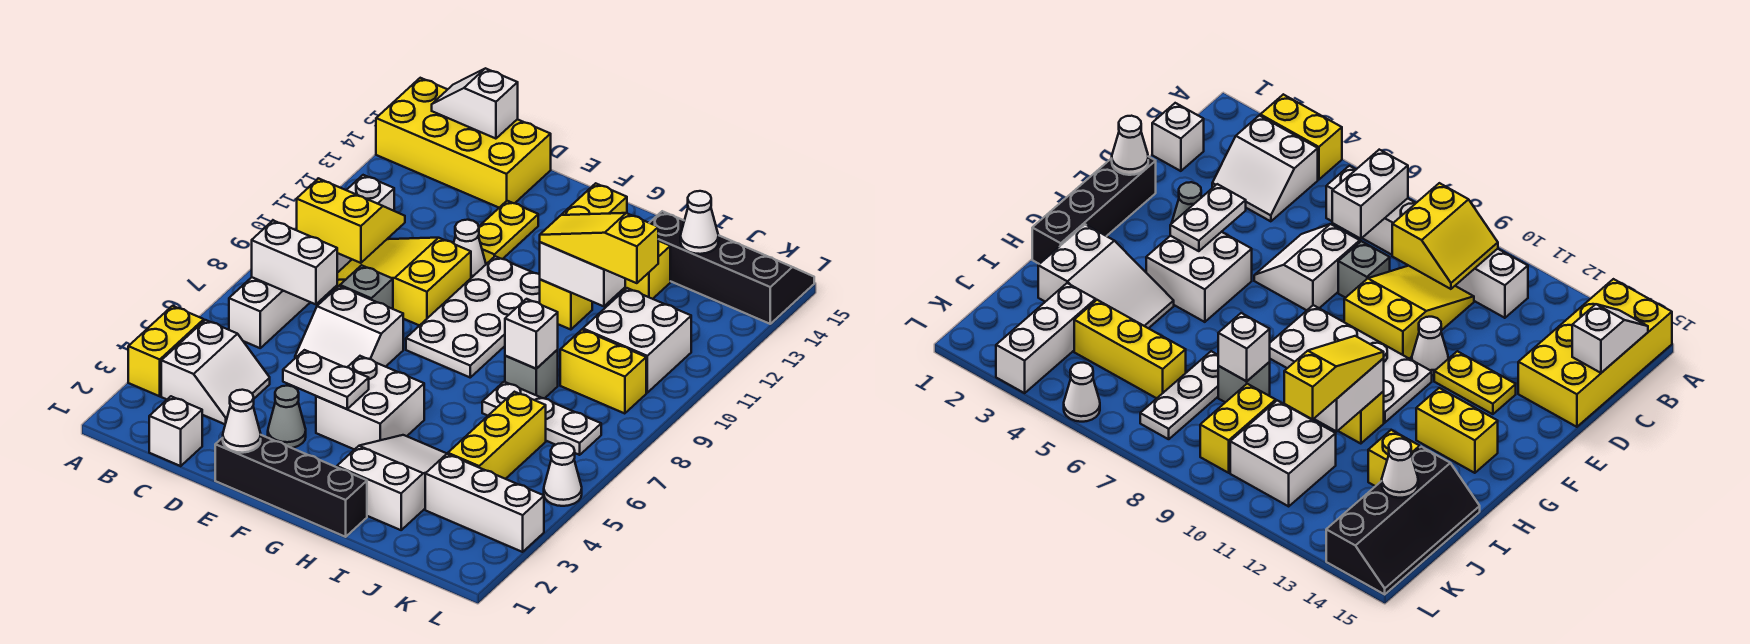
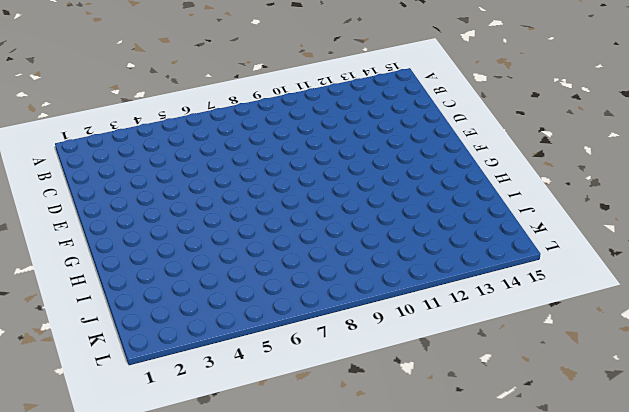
none -> yellow brick A3:A4 level 1
none -> yellow brick A14:D15 level 1
none -> white slope B3:C4 level 1 top B
none -> white brick B6:B11 level 1

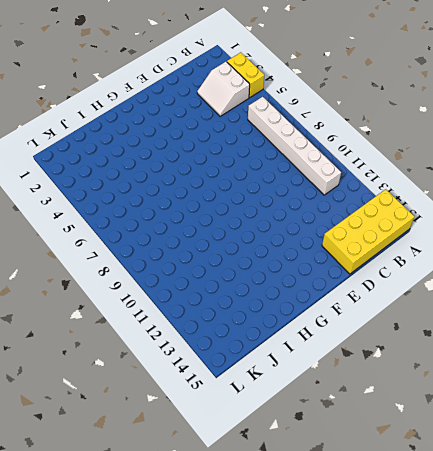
none -> white brick C1 level 1
none -> yellow slope C9:E10 level 1 top E
none -> white slope D6:E7 level 1 top 7
none -> grey brick D8 level 1

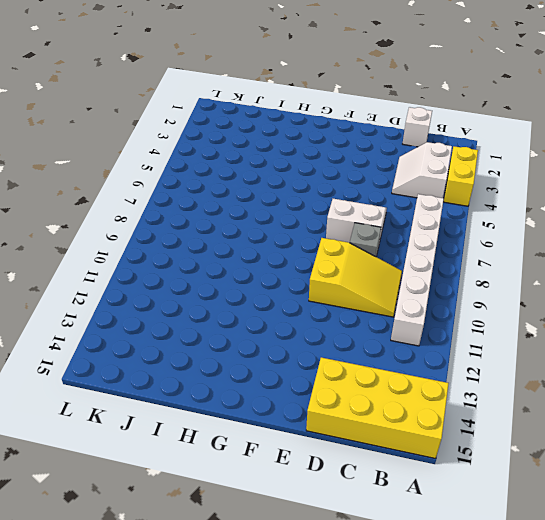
none -> black brick E1:H1 level 1
none -> grey cone E3 level 1
none -> white cone E11 level 1
none -> yellow plate E12:E13 level 1

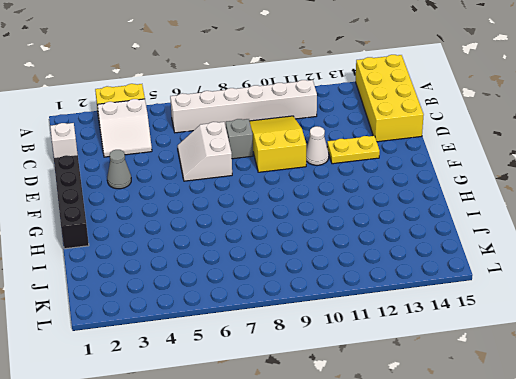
none -> white brick F4:G5 level 1
none -> white plate F8:G11 level 1
none -> yellow brick G13:G14 level 1
none -> white slope H2:I4 level 1 top 2

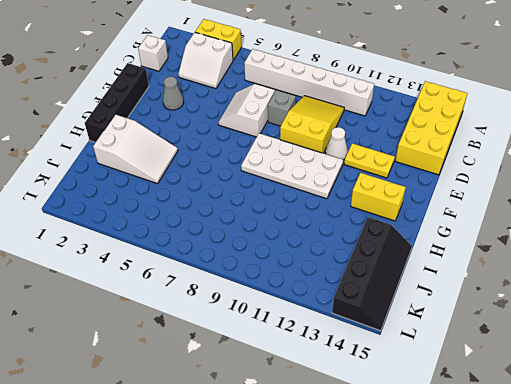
none -> white brick F4:G5 level 1
none -> yellow brick H11 level 1
none -> white plate I7:K7 level 1
none -> grey brick I8 level 1

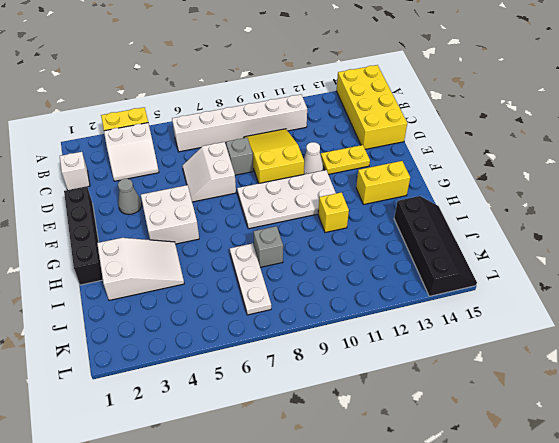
none -> yellow brick I13 level 1
none -> white brick J3:L3 level 1
none -> yellow brick J4:J6 level 1
none -> yellow brick J9:K9 level 1

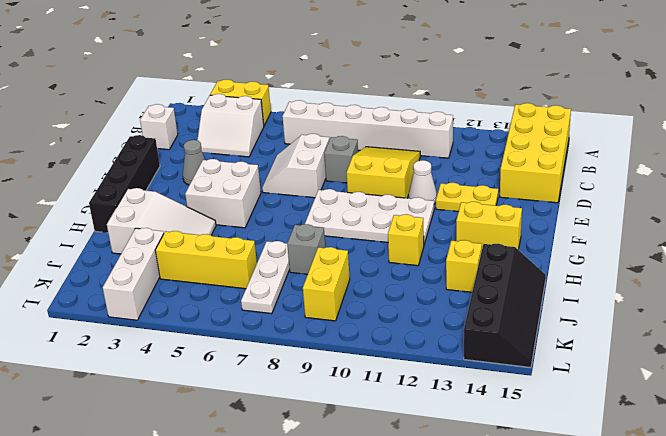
none -> white brick J10:K11 level 1
none -> white cone L5 level 1
none -> white brick B7:C7 level 2
none -> yellow slope B9:C10 level 2 top 9

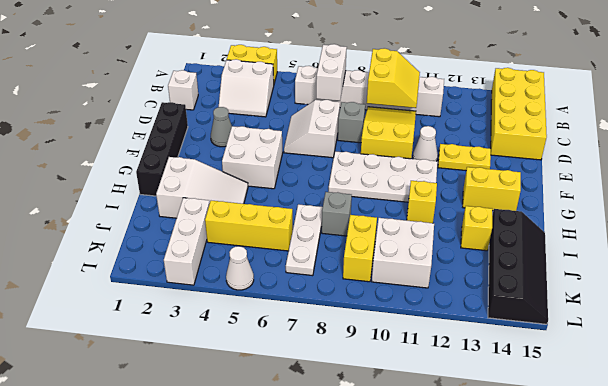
none -> white slope B15:C15 level 2 top C
none -> white cone E1 level 2
none -> white plate E4:F4 level 2
none -> white brick H11:I11 level 2

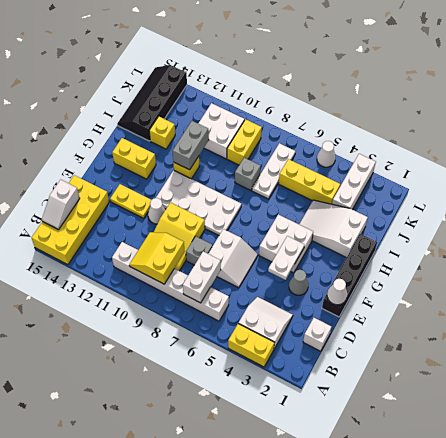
grey brick H11:I11 level 2 -> white brick H11:I11 level 2
none -> white brick I8 level 2
none -> white cone J14 level 2
none -> yellow slope H11:J11 level 3 top J

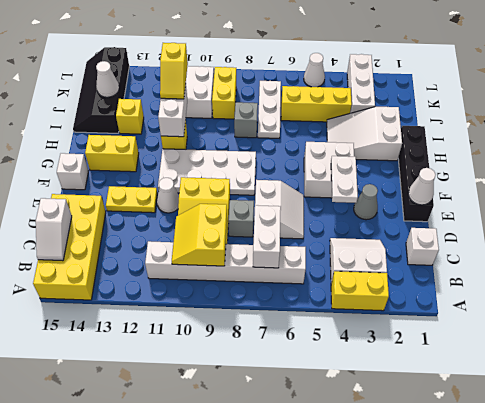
white brick F15 level 1 -> white brick I8 level 2
yellow slope I11:J11 level 3 top J -> yellow slope H11:J11 level 3 top J

